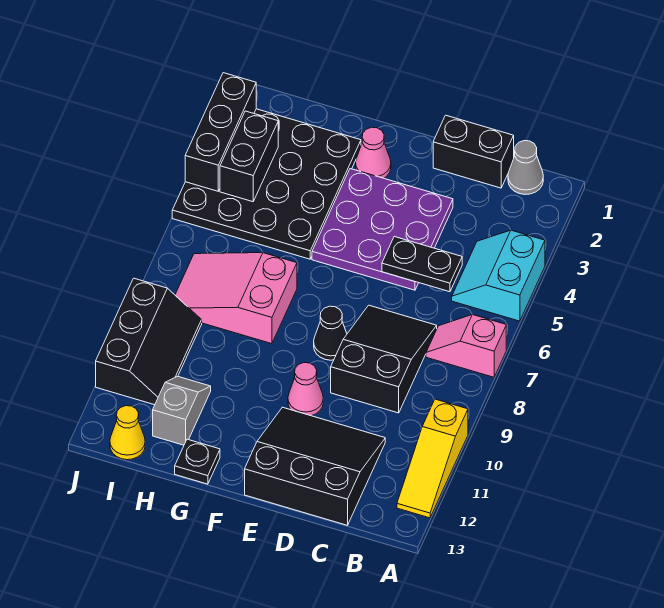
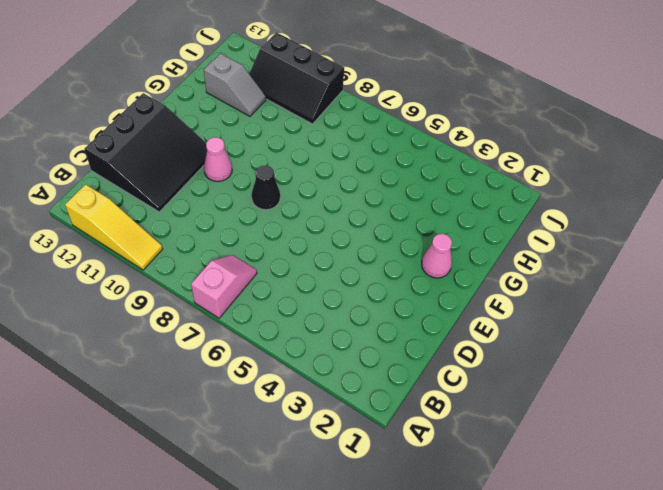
yellow slope A10:A12 level 1 top 12 -> yellow slope A10:A12 level 1 top 10
none -> cyan slope A4:B5 level 1 top A
none -> grey cone B1 level 1
none -> black brick C1:D1 level 1

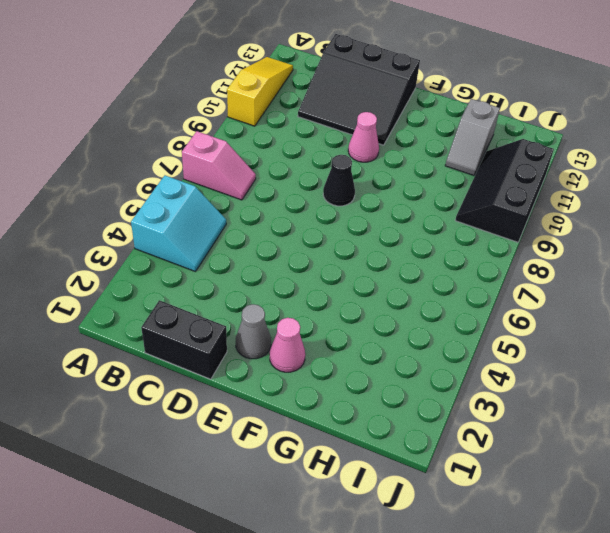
grey cone E2 level 1 -> grey cone B1 level 1
none -> black slope C7:D9 level 1 top 9
none -> purple plate D3:F5 level 1
none -> black plate G2:J5 level 1

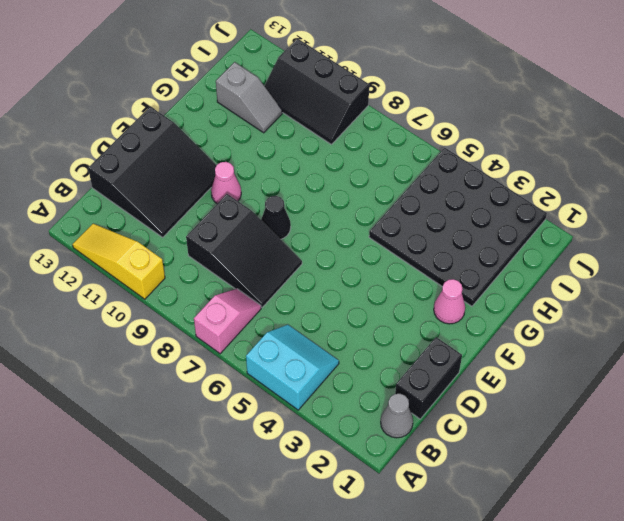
none -> purple plate D3:F5 level 1
none -> pink slope G7:I8 level 1 top G
none -> black plate G13 level 1

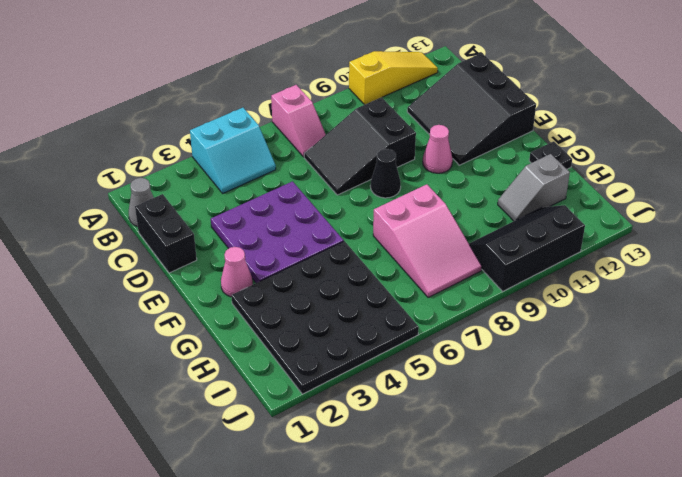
none -> yellow cone I13 level 1
none -> black plate C5:D5 level 2
none -> black brick I3:I4 level 2

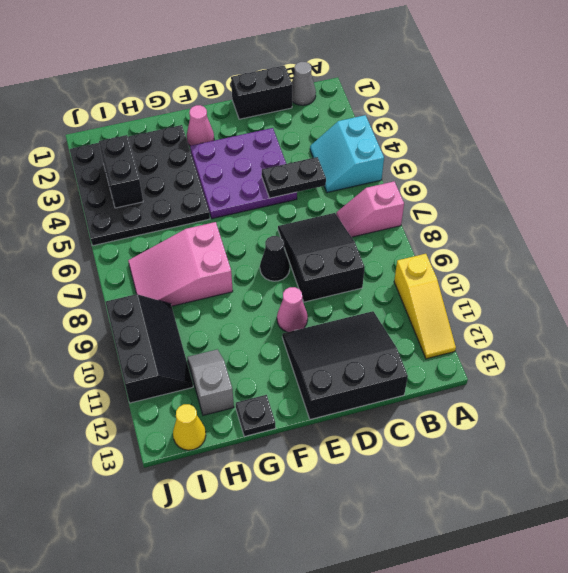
none -> black brick J2:J4 level 2

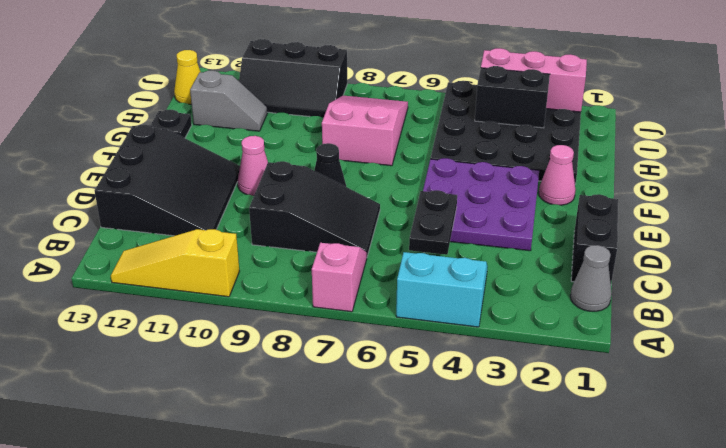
pink brick J2:J4 level 2 -> black brick J2:J4 level 2

